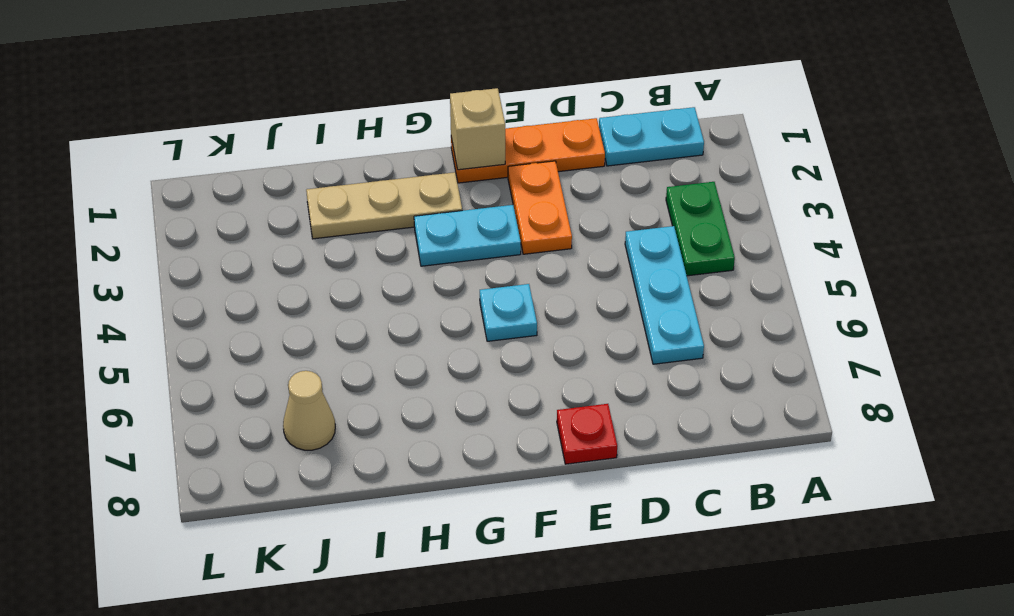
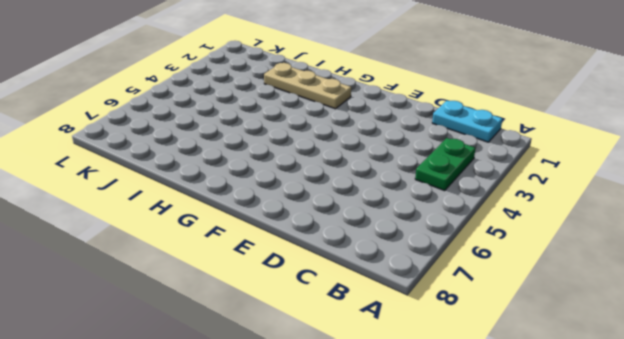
none -> cyan plate C4:C6 level 1
none -> orange plate D1:F1 level 1

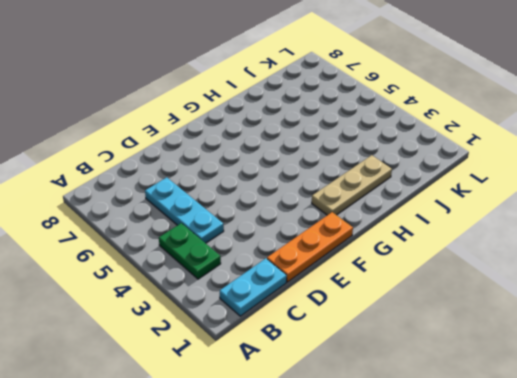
none -> orange plate E2:E3 level 1
none -> red plate E8 level 1

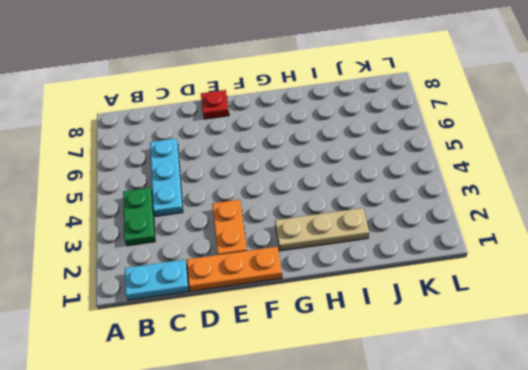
none -> cyan plate F3:G3 level 1
none -> cyan plate F5 level 1

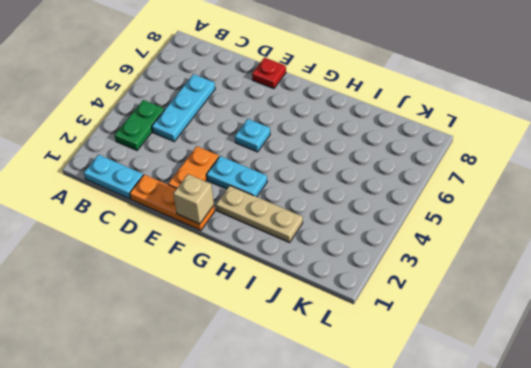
none -> tan cone J7 level 1

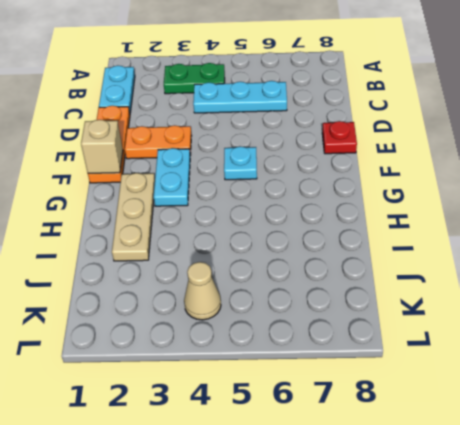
tan cone K4 level 1 -> tan cone J7 level 1

